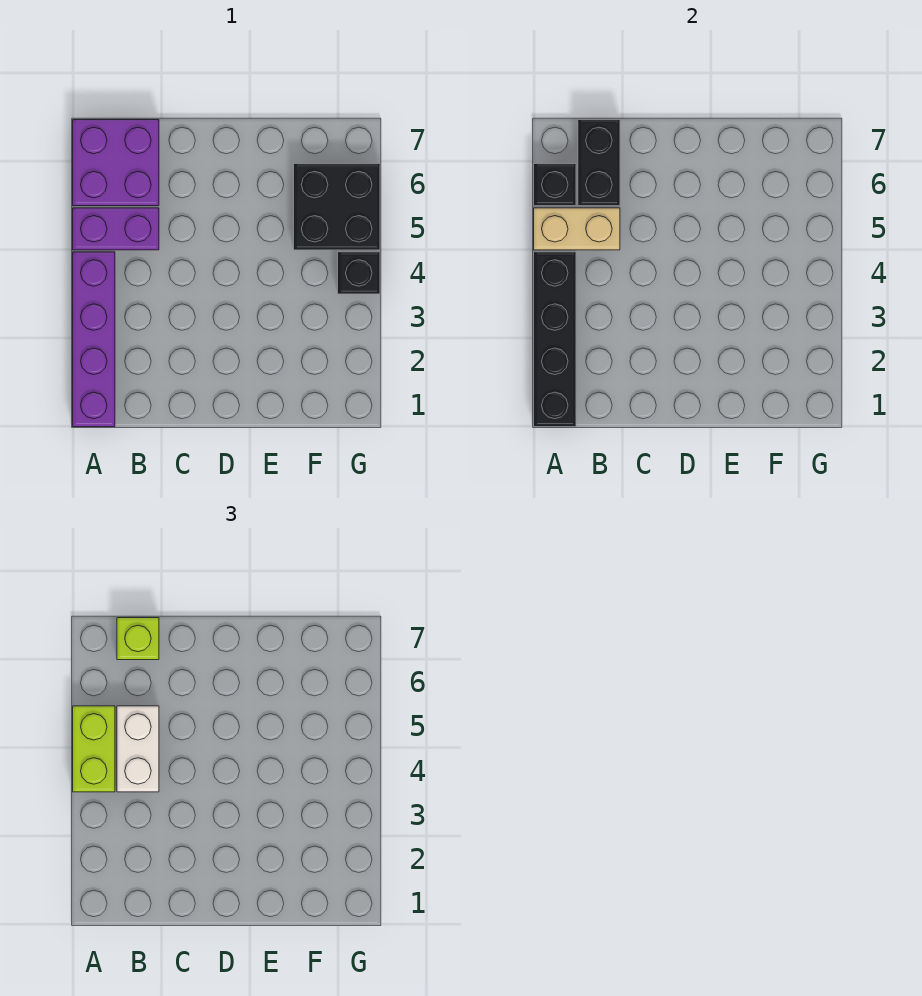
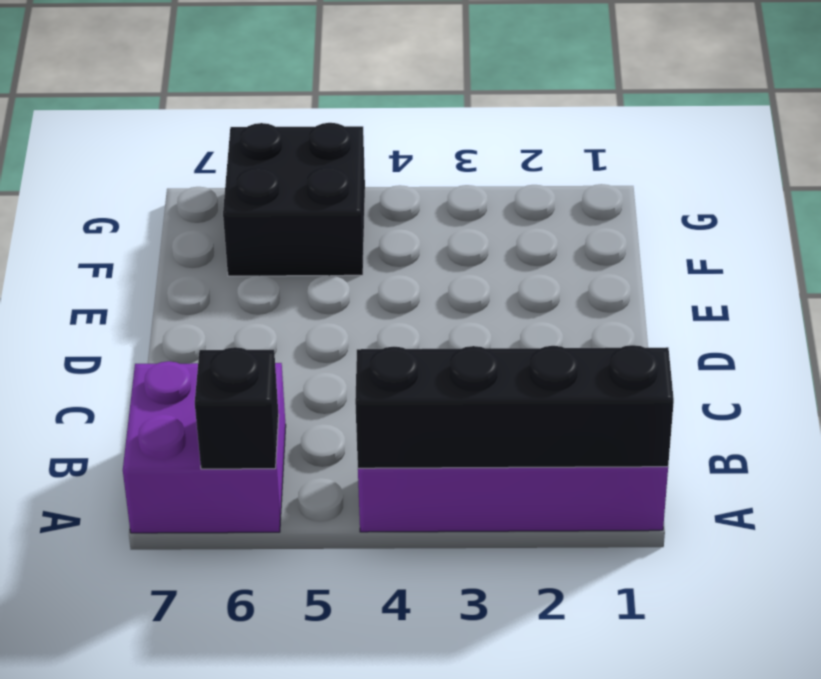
none -> purple brick A5:B5 level 1
none -> black brick G4 level 1
none -> tan brick A5:B5 level 2

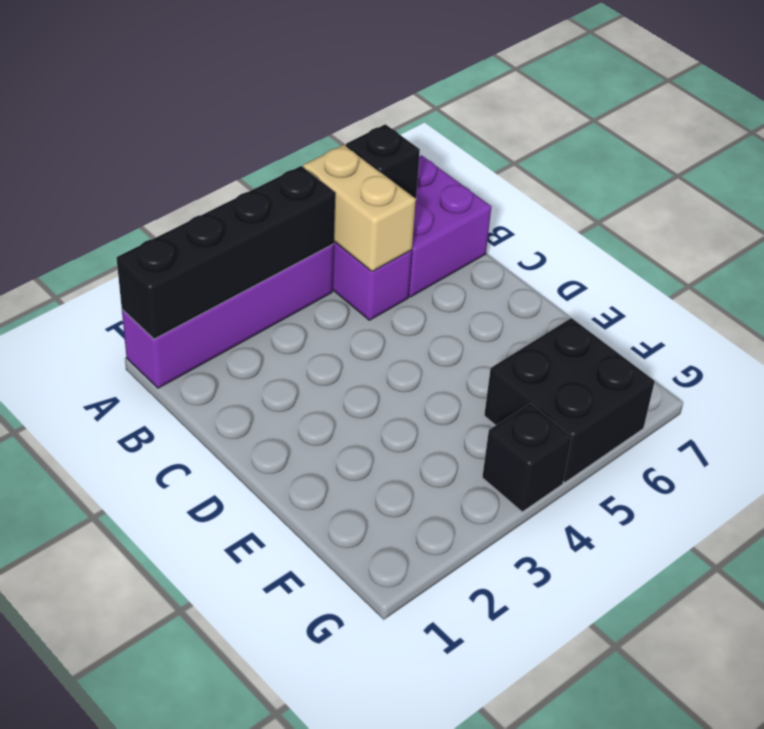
none -> black brick B6:B7 level 2
none -> lime brick A4:A5 level 3
none -> white brick B4:B5 level 3

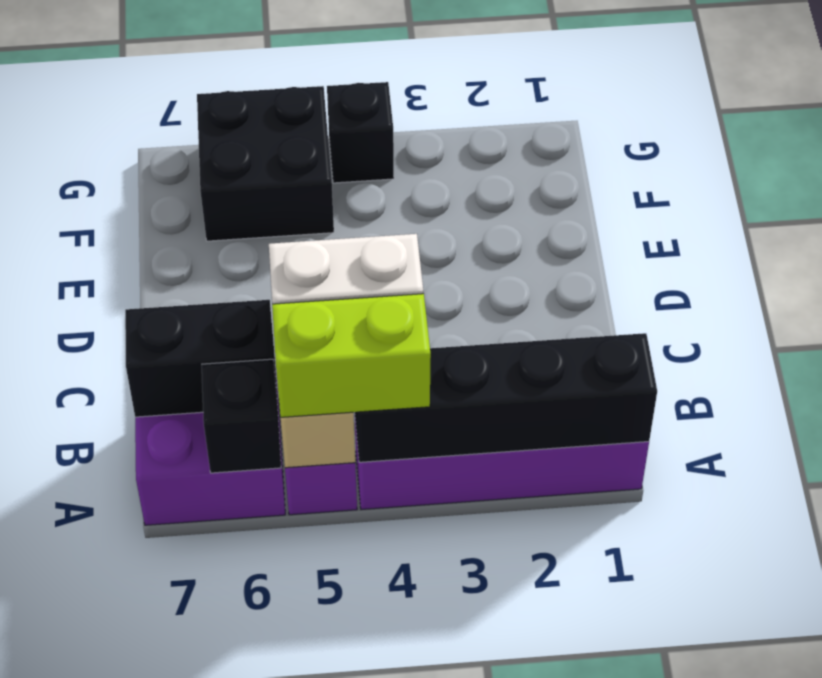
none -> lime brick B7 level 3

